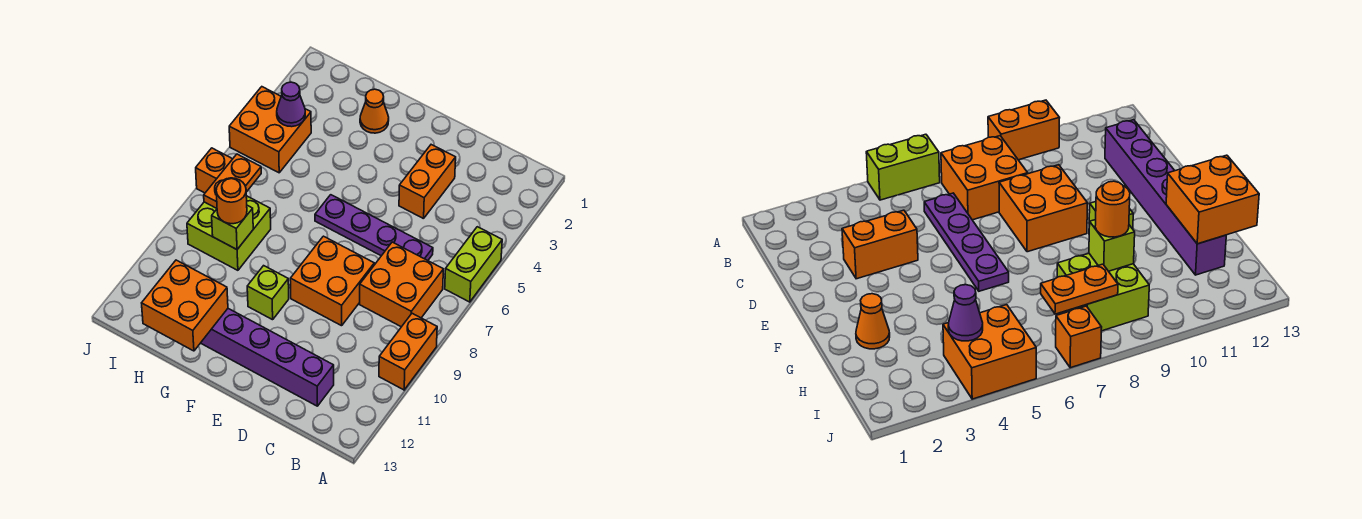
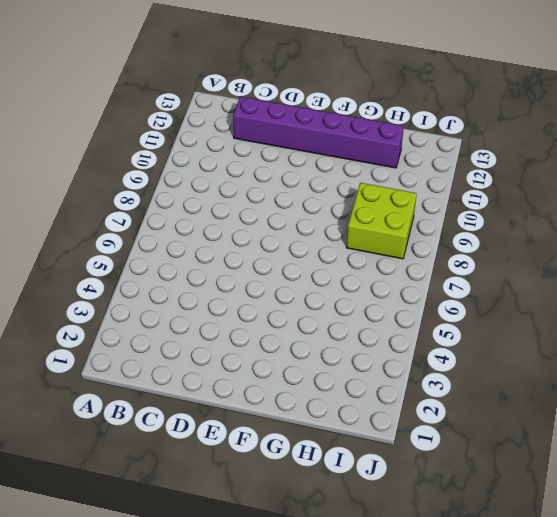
none -> lime brick A5:A6 level 1
none -> orange brick A9:A10 level 1
none -> orange brick B7:C8 level 1

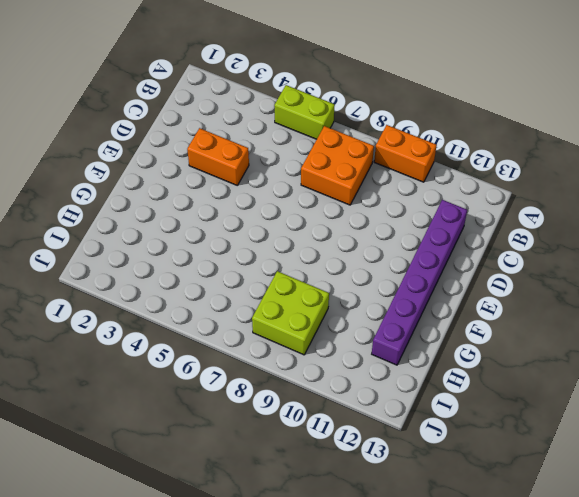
none -> purple plate C6:F6 level 1
none -> orange brick D8:E9 level 1
none -> lime brick F10 level 1

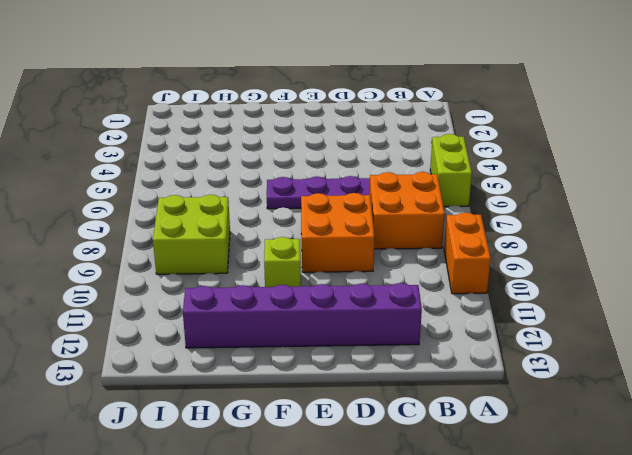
none -> orange brick D3:D4 level 1
none -> orange cone G2 level 1
none -> orange brick I4:J5 level 1

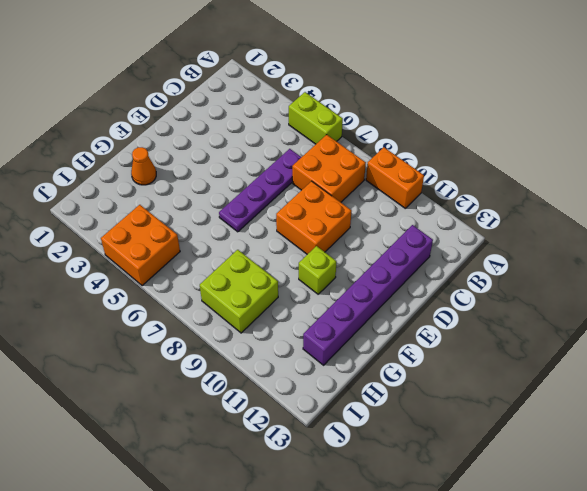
none -> orange brick D3:D4 level 1
none -> orange brick J7 level 1
none -> orange brick G12:H13 level 2

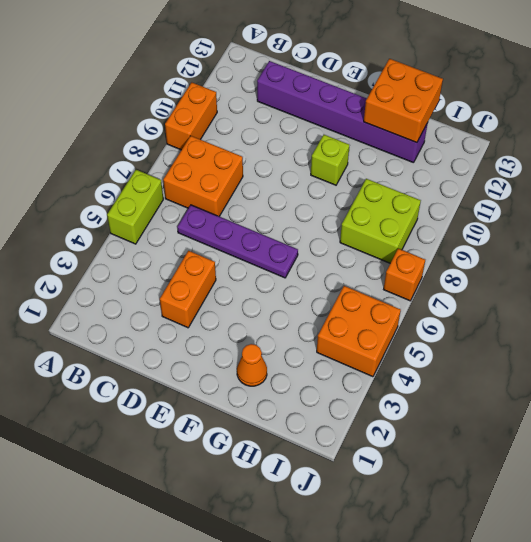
none -> orange brick D8:E9 level 1
none -> lime brick H9 level 2
none -> purple cone I4 level 2

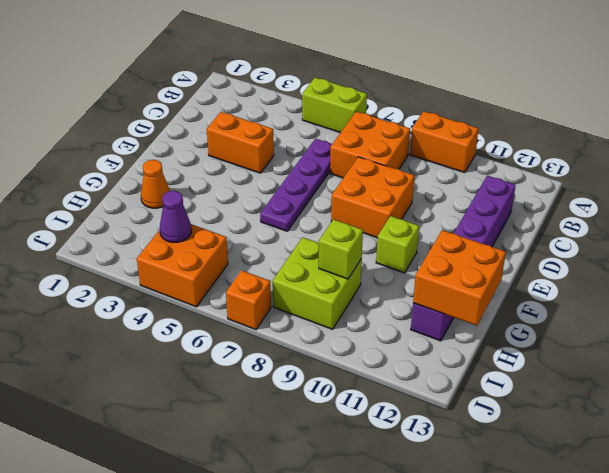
none -> orange plate I7:I8 level 2
none -> orange round brick H9 level 3

